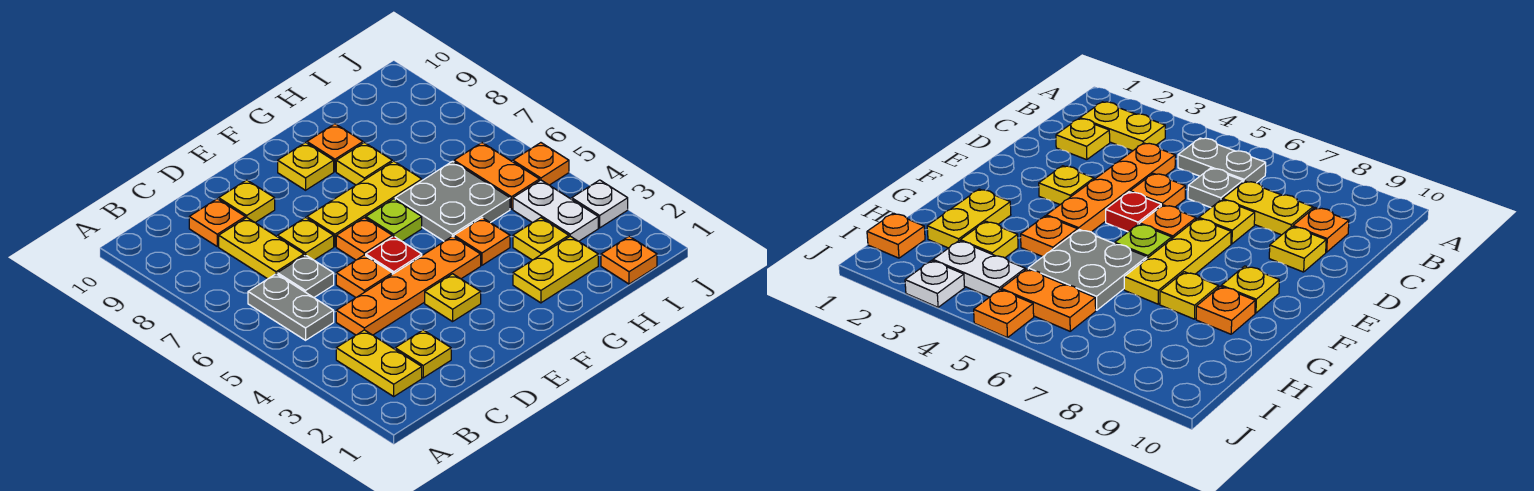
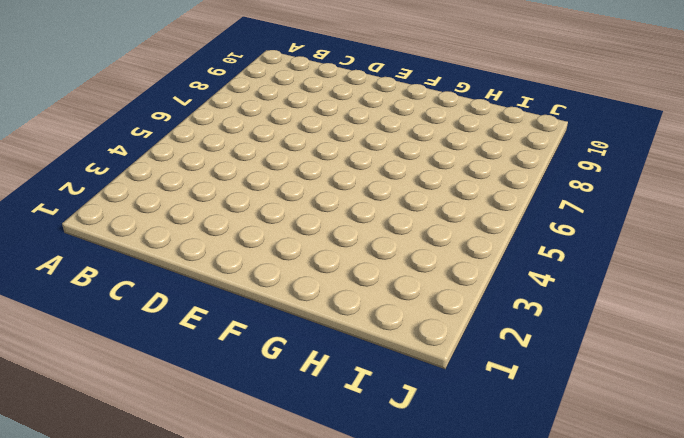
none -> yellow plate B2:B3 level 1
none -> grey plate B5:B6 level 1
none -> yellow plate C2 level 1

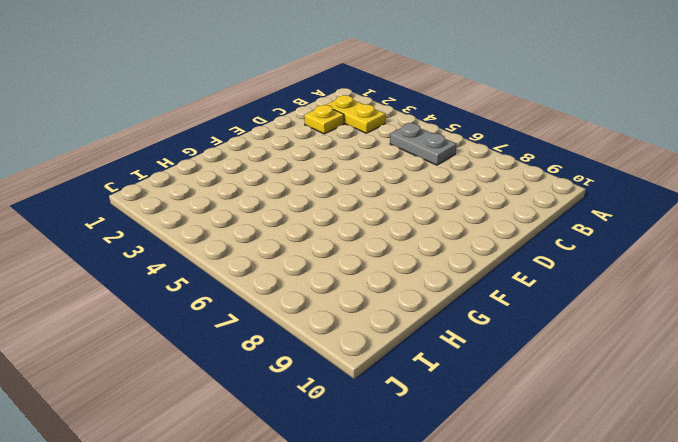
none -> orange plate C4:F4 level 1
none -> grey plate C6 level 1
none -> yellow plate C7:C8 level 1

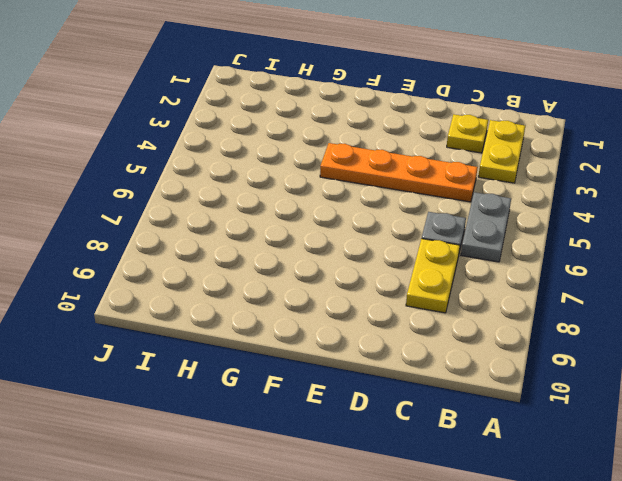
none -> orange plate C9 level 1
none -> orange plate D5 level 1
none -> yellow plate D7 level 1

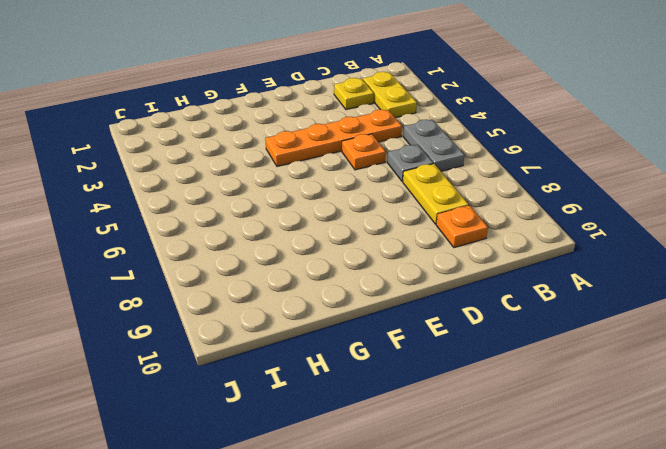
none -> yellow plate D7 level 1
none -> yellow plate D9 level 1
none -> yellow plate E3 level 1

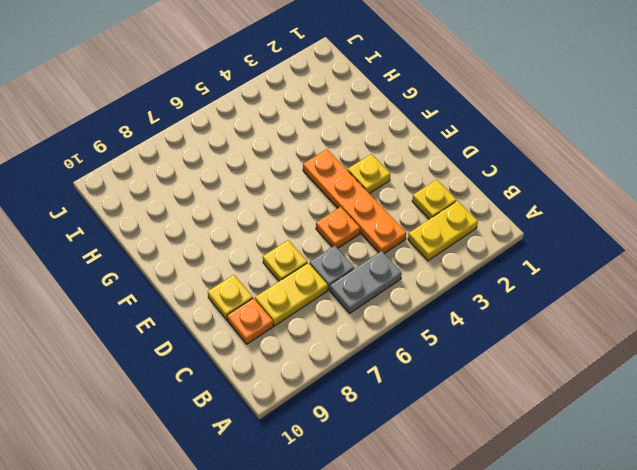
none -> red plate E5 level 1
none -> orange plate E6 level 1
none -> yellow plate E7:G7 level 1

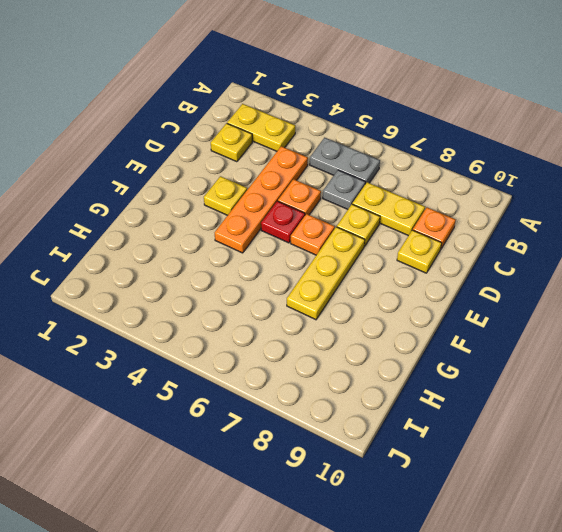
none -> lime plate F6 level 1
none -> yellow plate F9 level 1
none -> yellow plate G2:H2 level 1

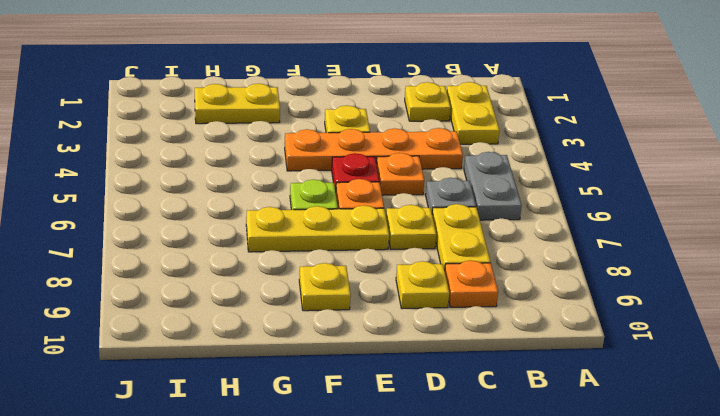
none -> orange plate G4 level 1
none -> grey plate G5:H6 level 1
none -> yellow plate G8 level 1

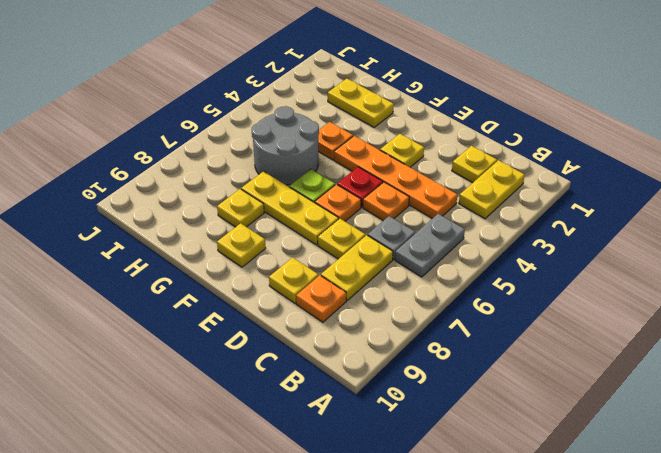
grey round brick G5:H6 level 1 -> grey plate G5:H6 level 1
none -> orange plate G9 level 1
none -> yellow plate H3 level 1
none -> orange plate I1 level 1

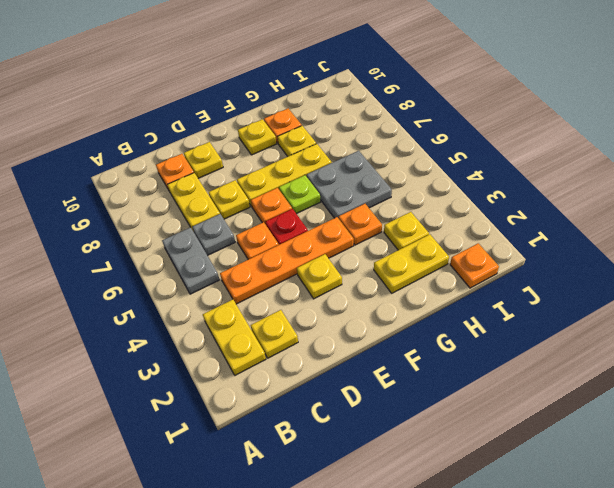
none -> white plate I3:I4 level 1
none -> orange plate I5:I6 level 1
none -> white plate J3 level 1

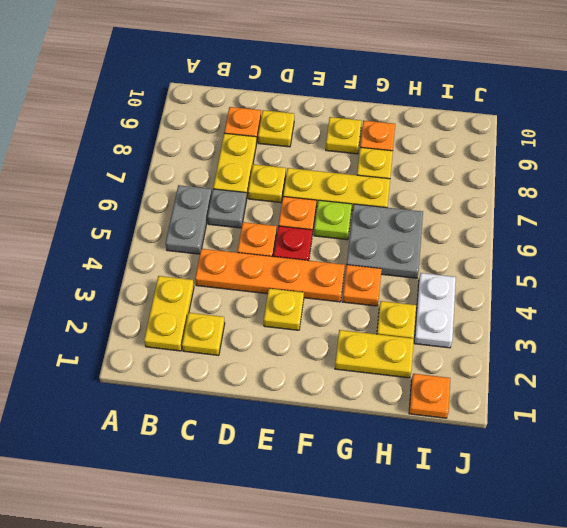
none -> orange plate I5:I6 level 1
none -> white plate J3 level 1
none -> orange plate J5 level 1

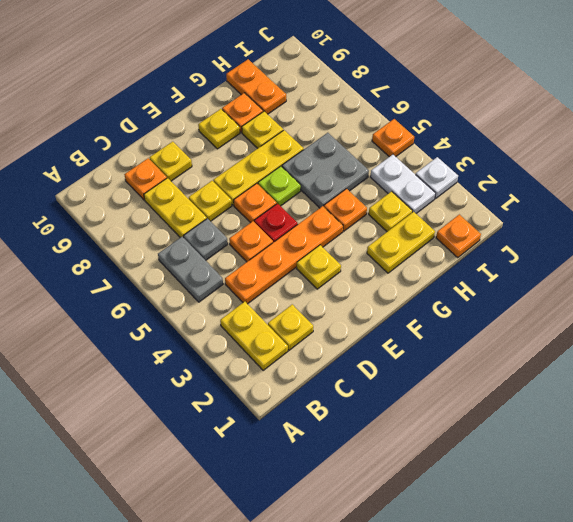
orange plate H9:H10 level 1 -> orange plate I5:I6 level 1

